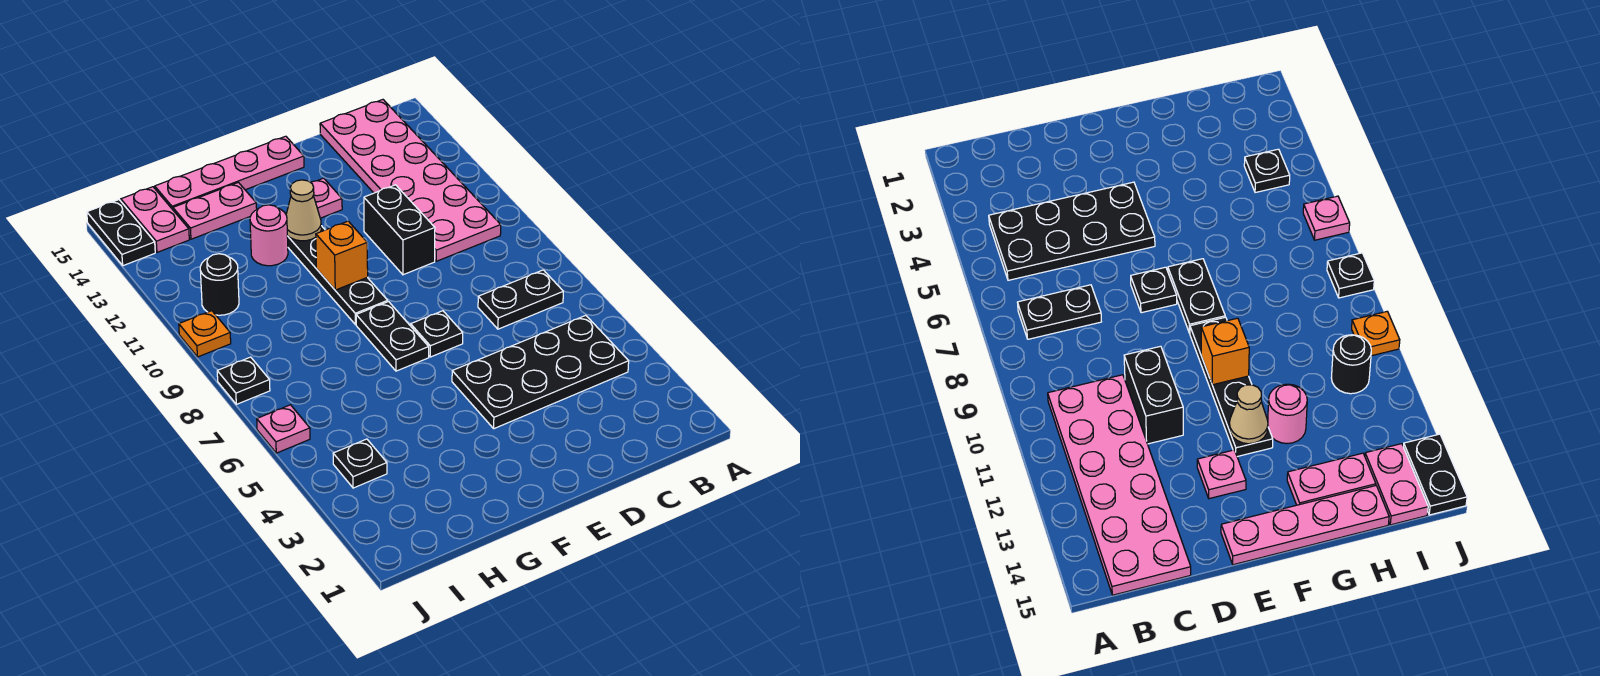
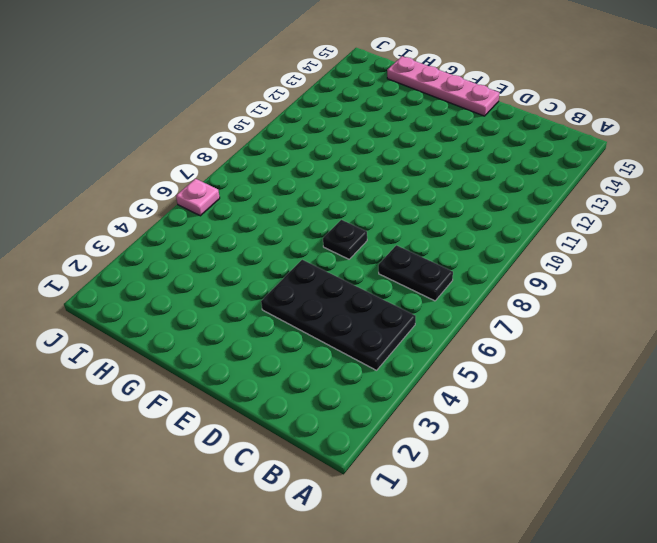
none -> pink plate B10:C15 level 1
none -> black brick D10:D11 level 1
none -> pink plate E13 level 1

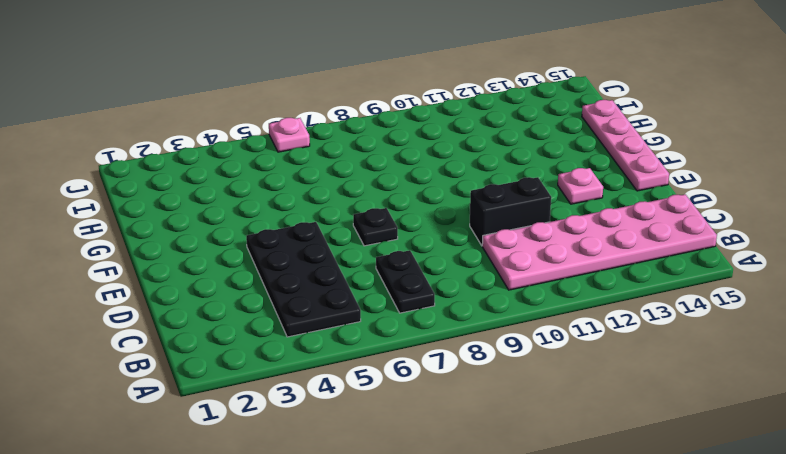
none -> black plate F7:F8 level 1
none -> black plate F9:F12 level 1
none -> pink round brick G12 level 1

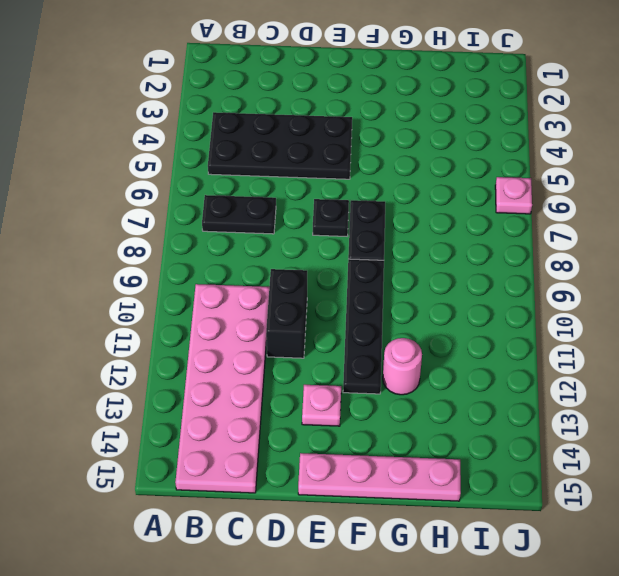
none -> pink plate G14:H14 level 1
none -> black plate I4 level 1
none -> black round brick I11 level 1

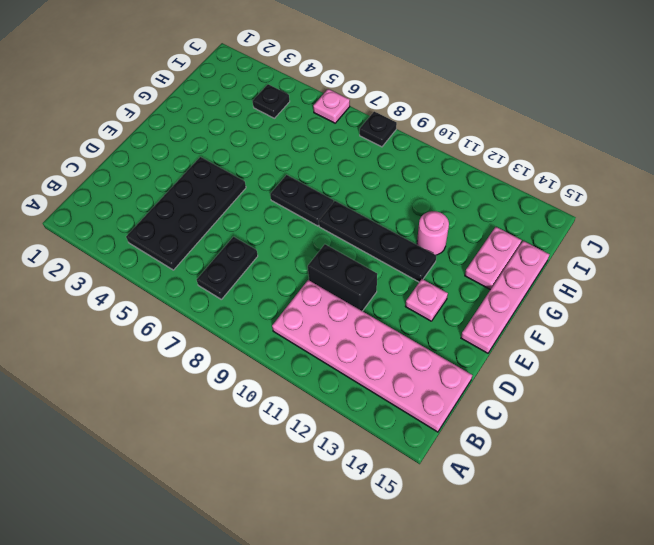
none -> black plate E7 level 1
none -> black round brick I11 level 1
none -> pink plate I14:I15 level 1

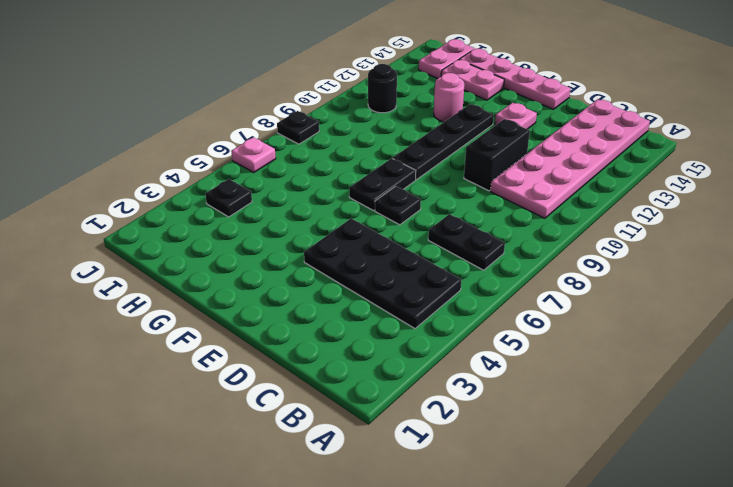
none -> orange plate J10 level 1
none -> black plate J14:J15 level 1
none -> orange brick F10 level 2

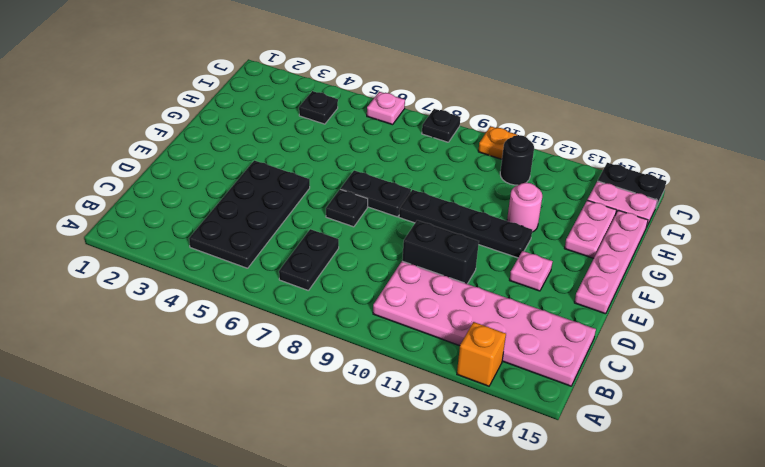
orange brick A13 level 1 -> orange brick F10 level 2
none -> tan cone F12 level 2

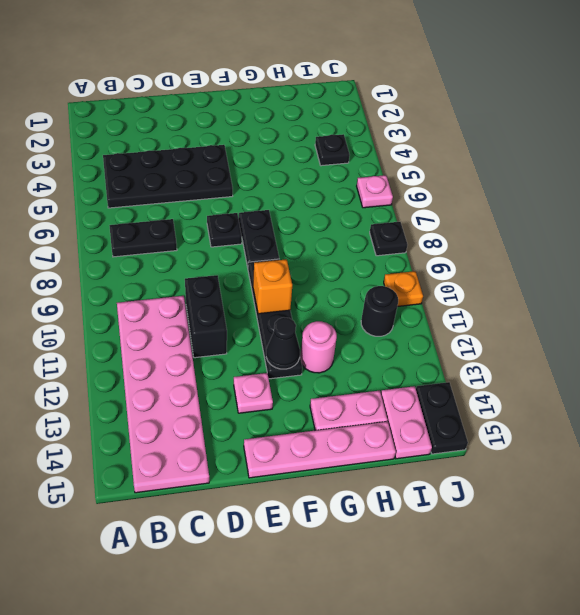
black cone F12 level 2 -> tan cone F12 level 2

